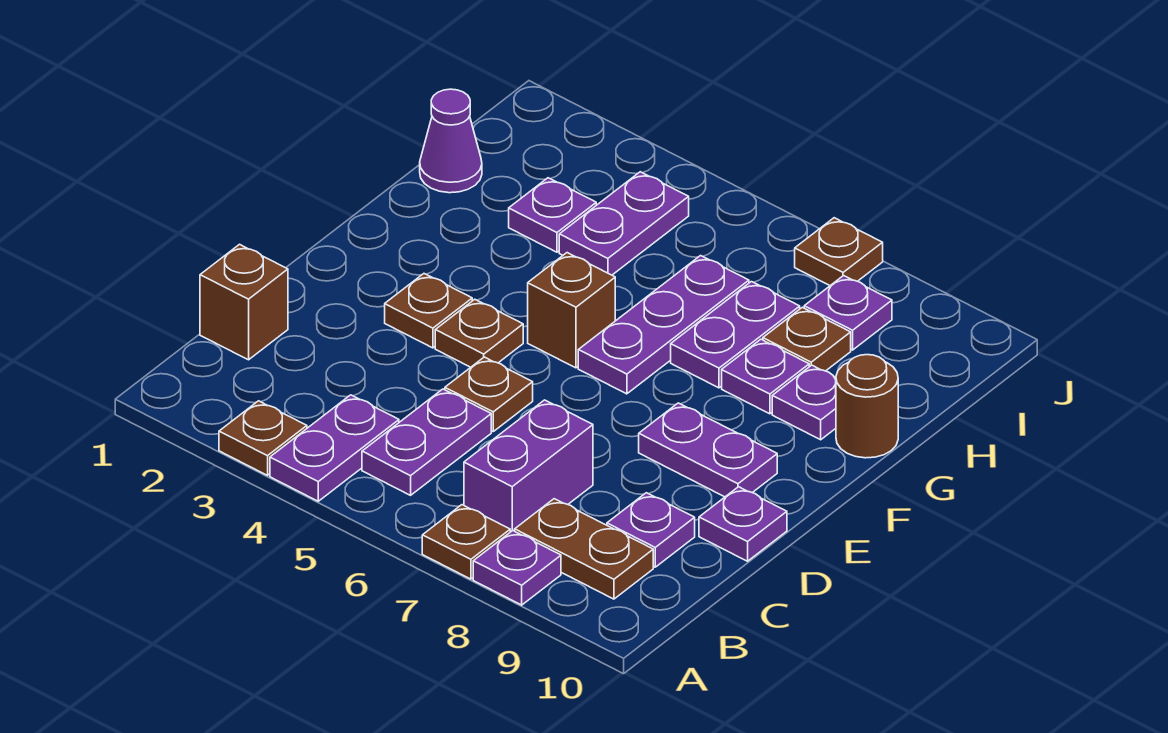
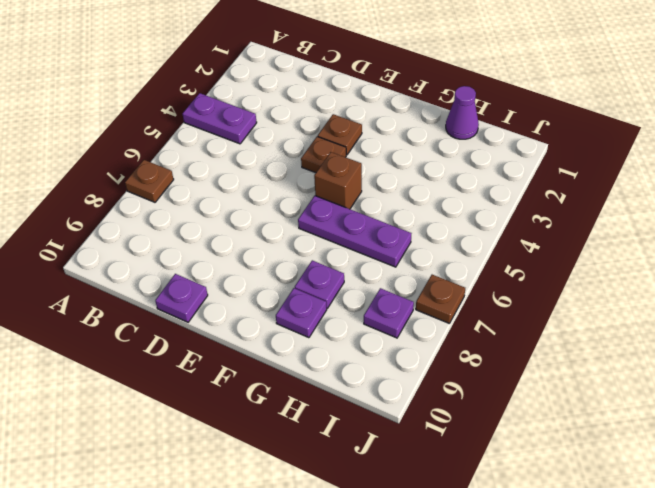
none -> brown plate A3 level 1
none -> purple plate A8 level 1
none -> purple plate B5:C5 level 1

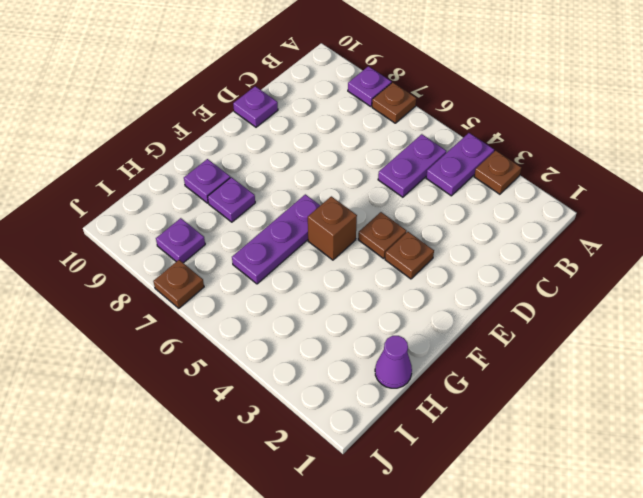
none -> purple brick B7:C7 level 1
none -> brown plate B8:B9 level 1
none -> brown brick C1 level 1

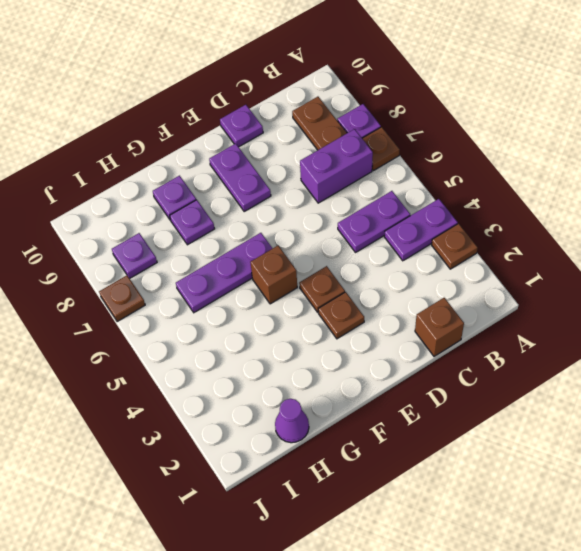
none -> purple plate C9 level 1
none -> brown plate D5 level 1
none -> purple plate G7:H7 level 1

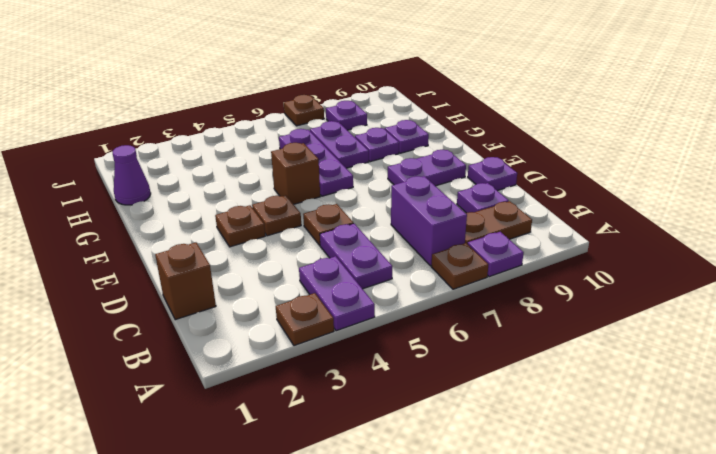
none -> brown round brick G10 level 1
none -> purple plate H3 level 1
none -> purple plate H4:I4 level 1

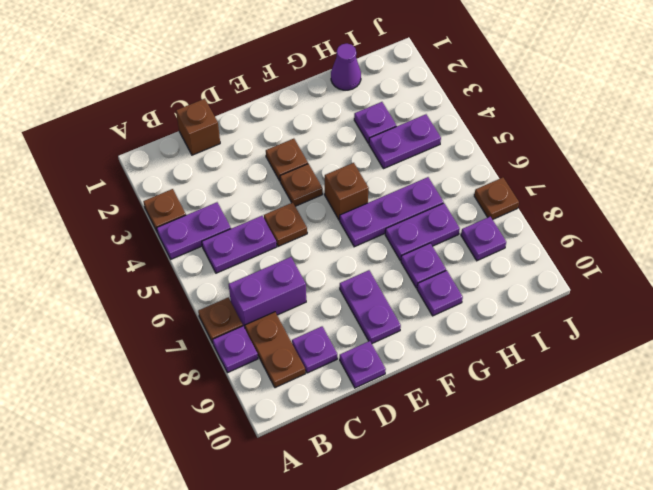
none -> brown round brick G10 level 1
none -> brown plate H8 level 1

